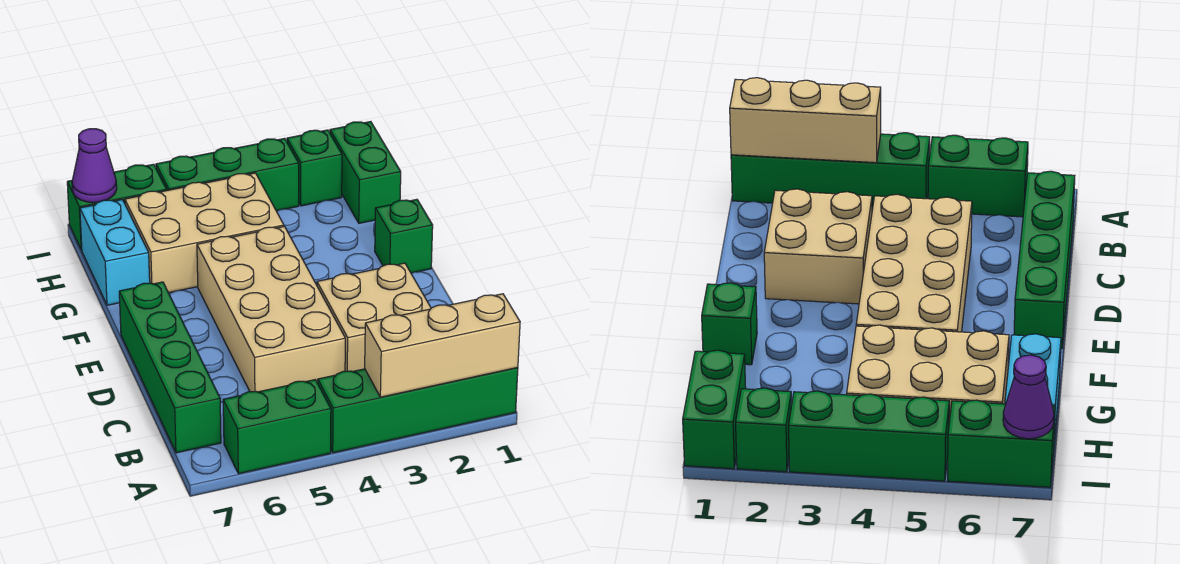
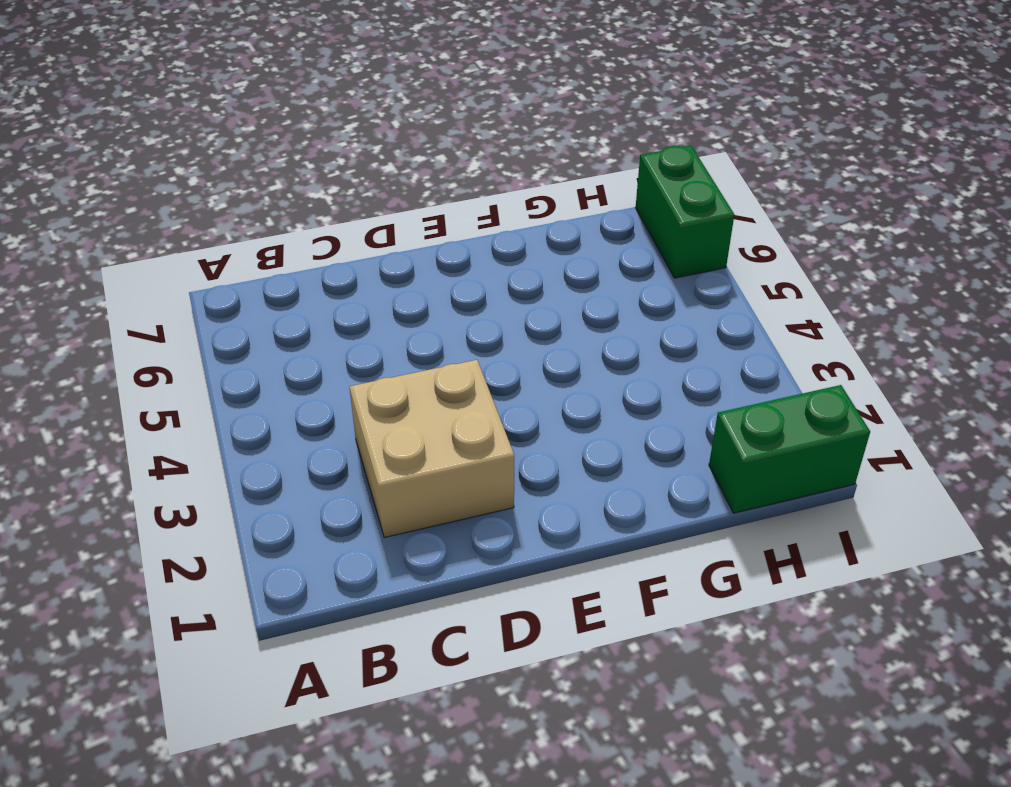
none -> green brick A1:A4 level 1
none -> green brick A5:A6 level 1
none -> green brick B7:E7 level 1

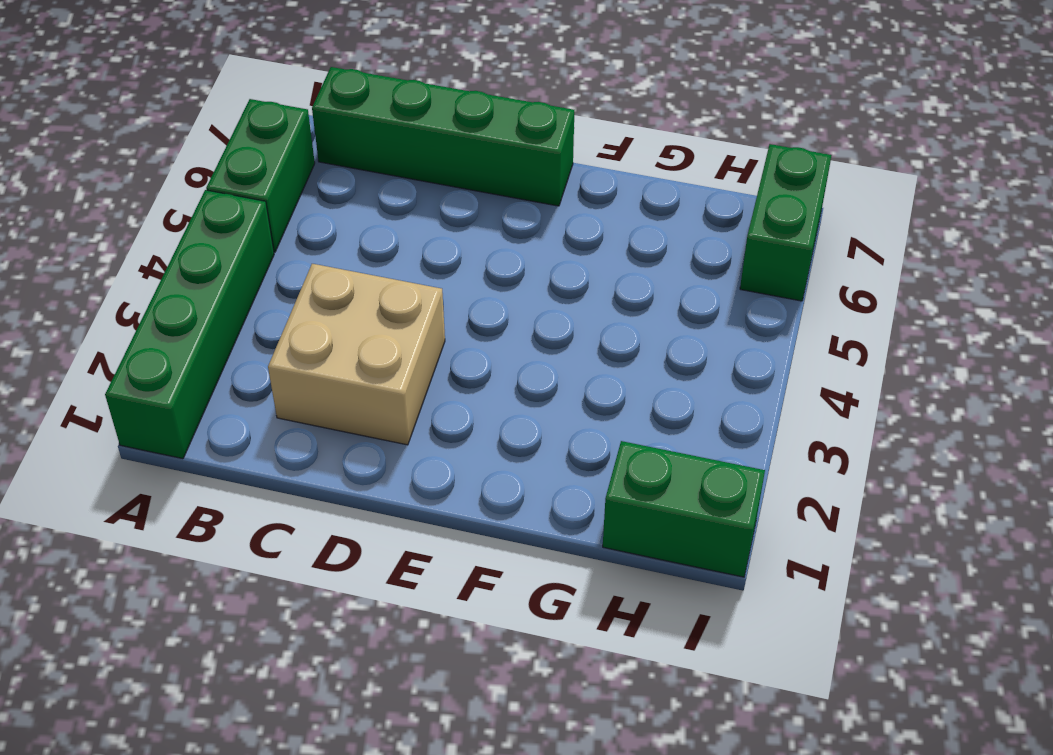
none -> tan brick C4:F5 level 1
none -> green brick F1 level 1
none -> tan brick G4:H6 level 1

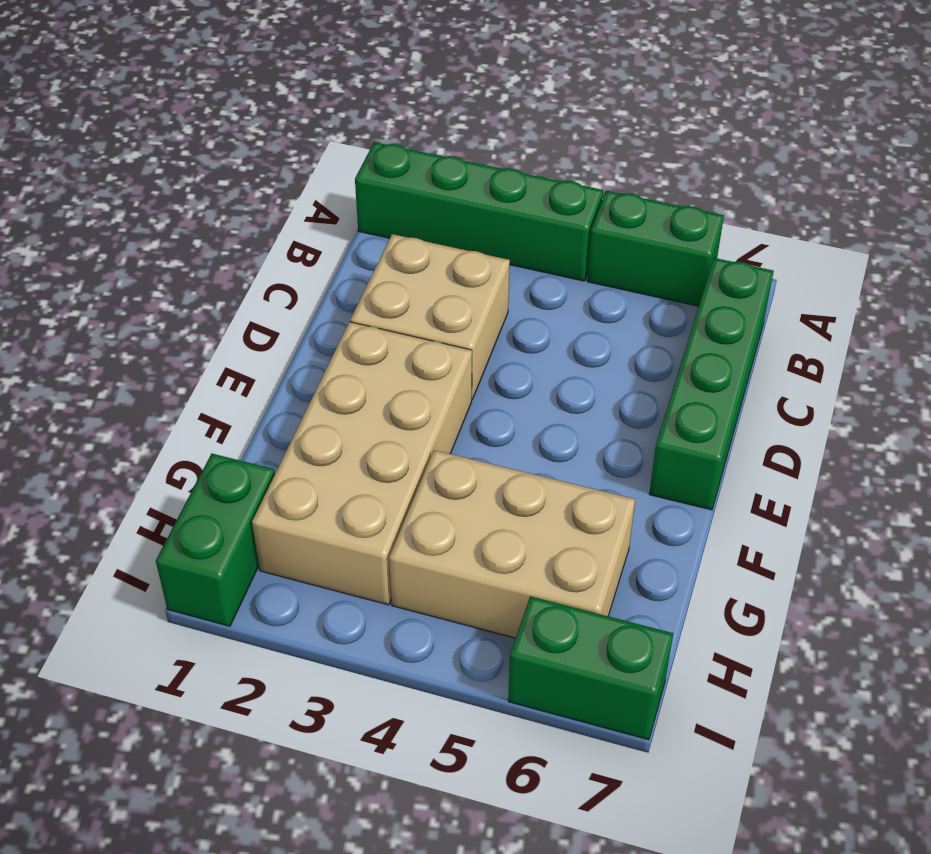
tan brick E2:H3 level 1 -> tan brick C4:F5 level 1
none -> green brick F1 level 1
none -> cyan brick G7:H7 level 1
none -> green brick I2 level 1

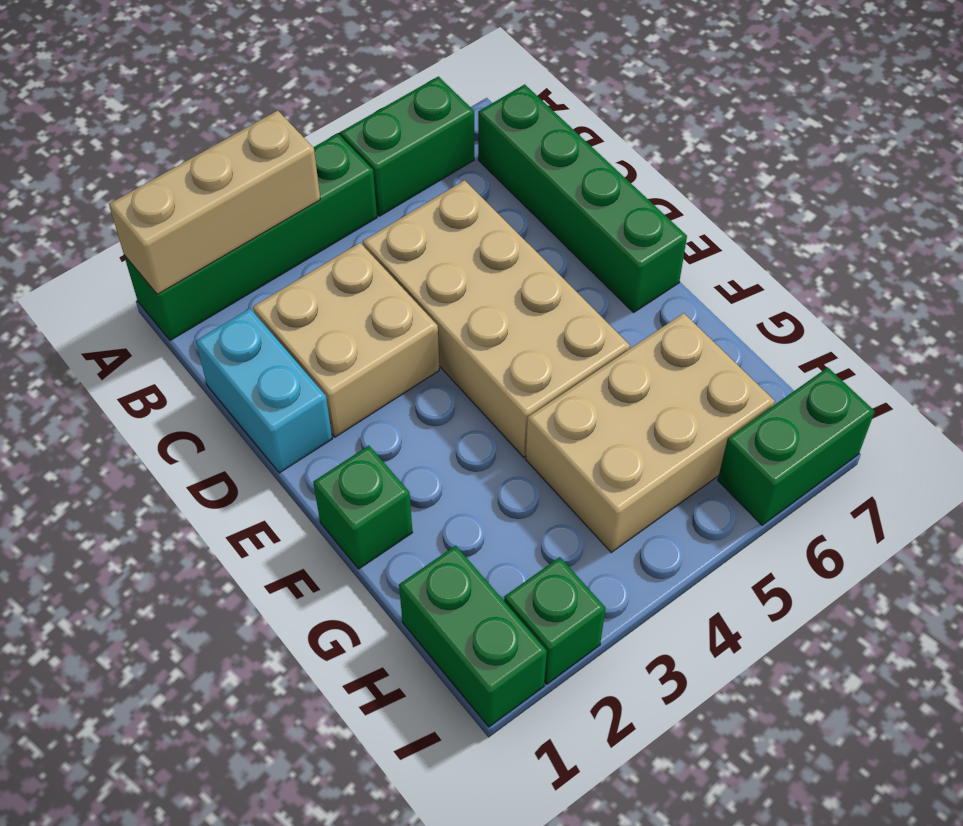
cyan brick C1:D1 level 1 -> cyan brick G7:H7 level 1
none -> green brick I3:I5 level 1
none -> purple cone I7 level 2

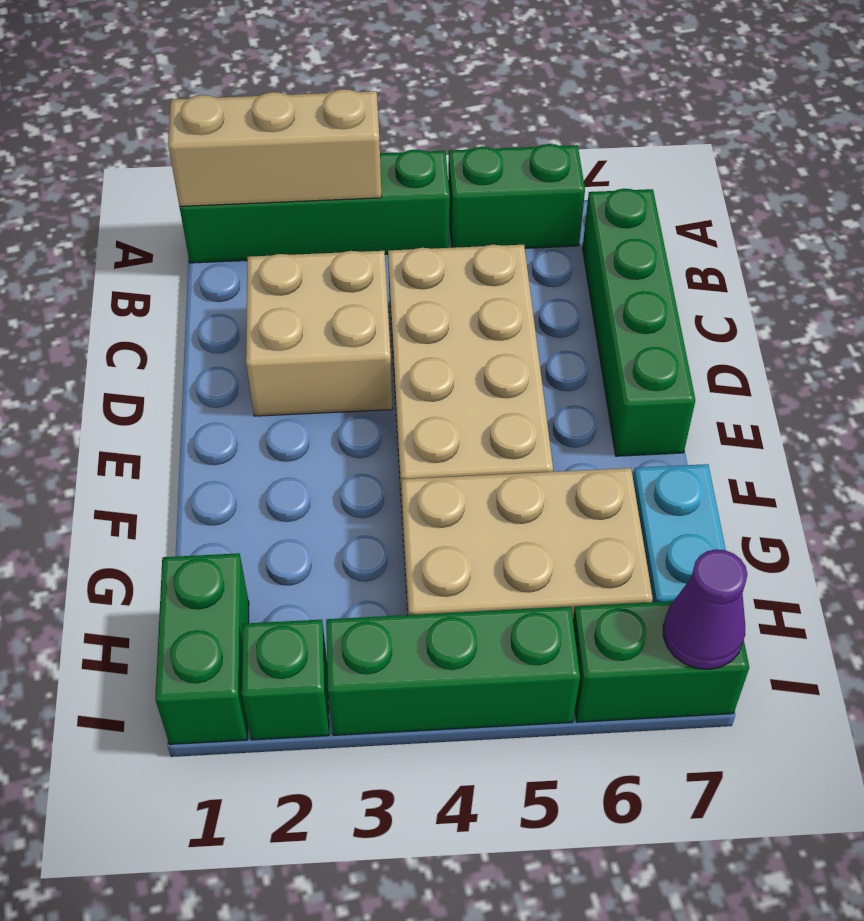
none -> green brick F1 level 1

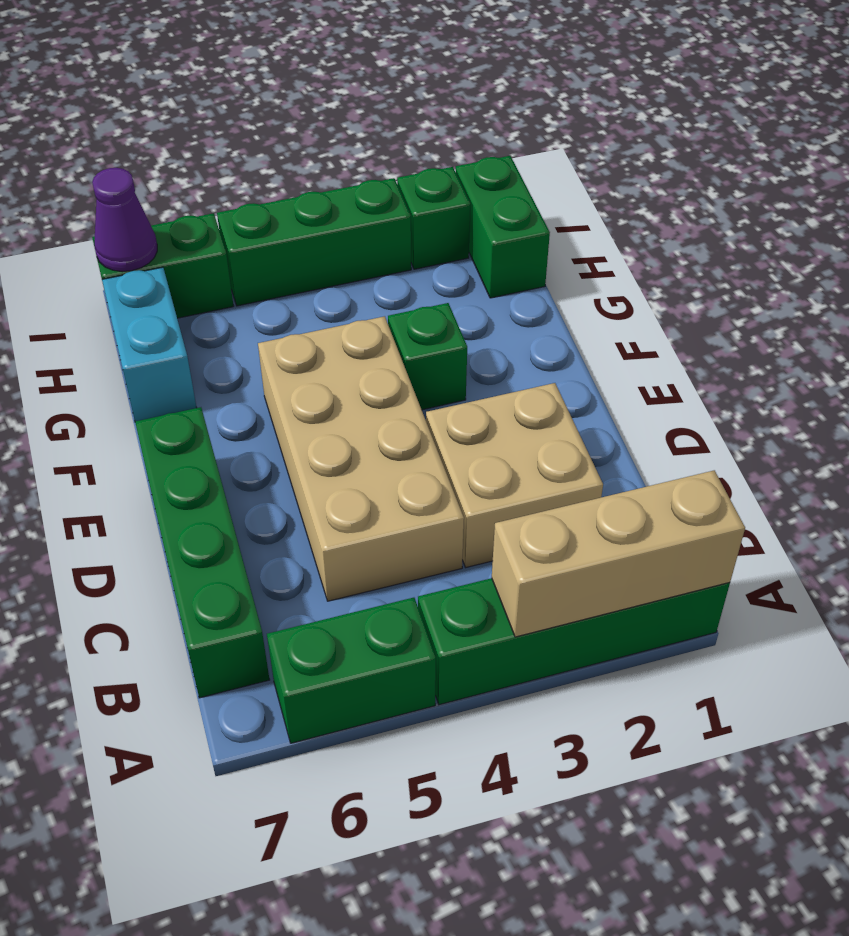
green brick F3 level 1 -> green brick F1 level 1
none -> tan brick G4:H6 level 1

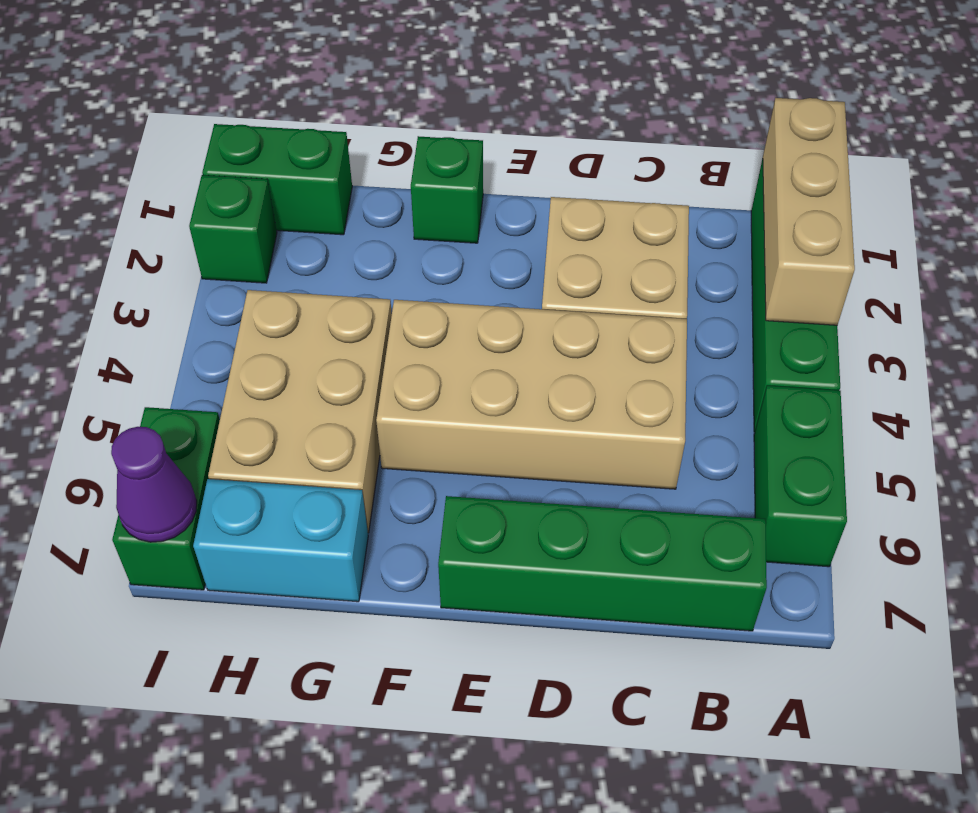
none -> green brick I3:I5 level 1

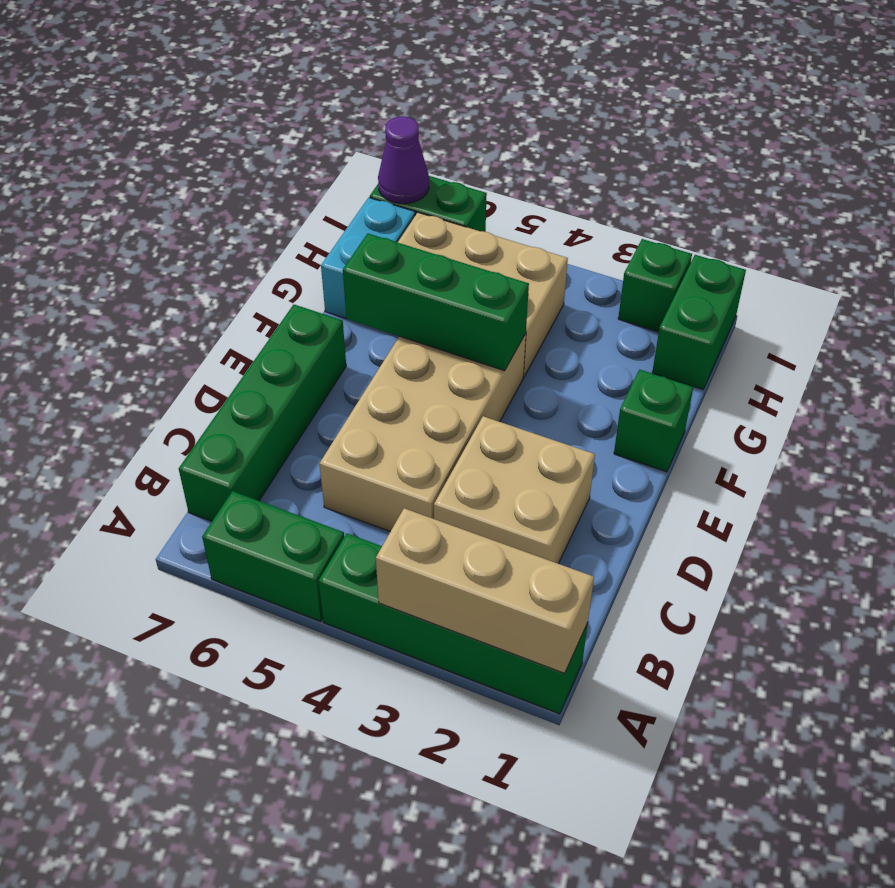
green brick F4:F6 level 2 -> green brick I3:I5 level 1

